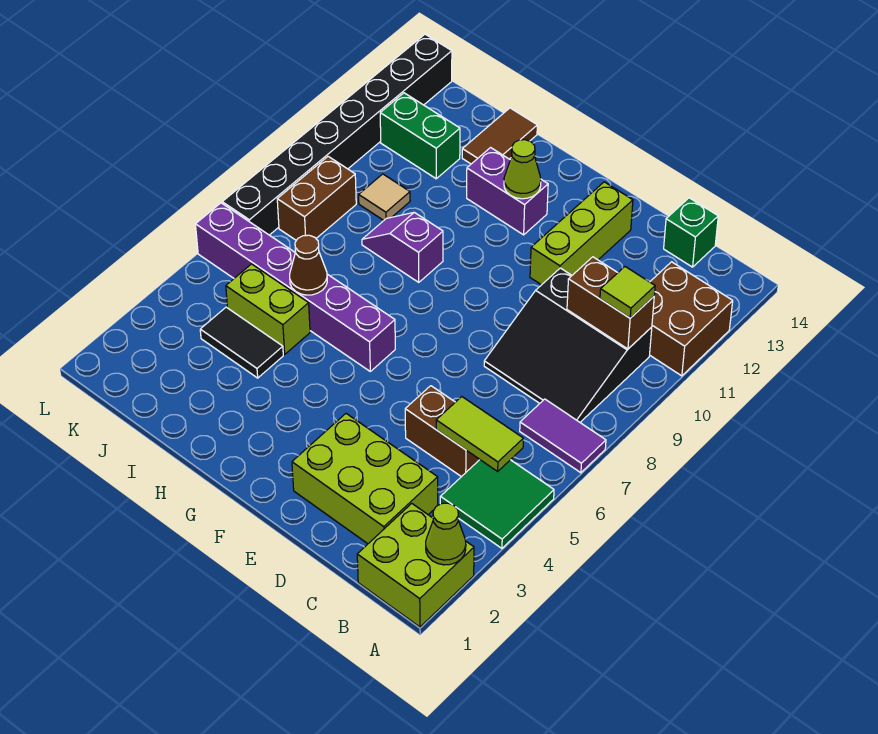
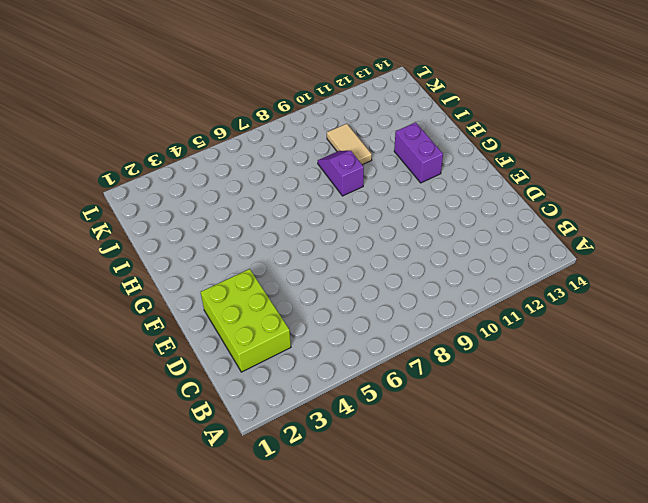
tan tile I10:J10 level 1 -> tan tile J10 level 1
none -> lime brick A1:B2 level 1
none -> green tile A4:B5 level 1
none -> purple tile A7:B7 level 1

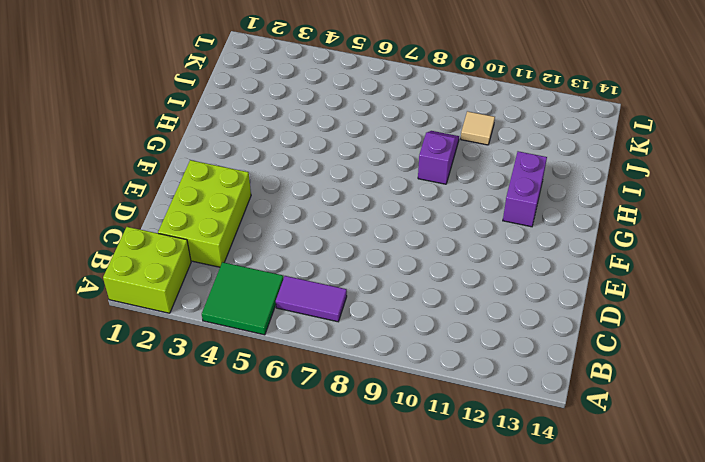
purple tile B6:B7 level 1 -> purple tile A7:B7 level 1
none -> brown brick A11:B12 level 1
none -> black slope B8:D10 level 1 top 10
none -> brown brick C5:D5 level 1

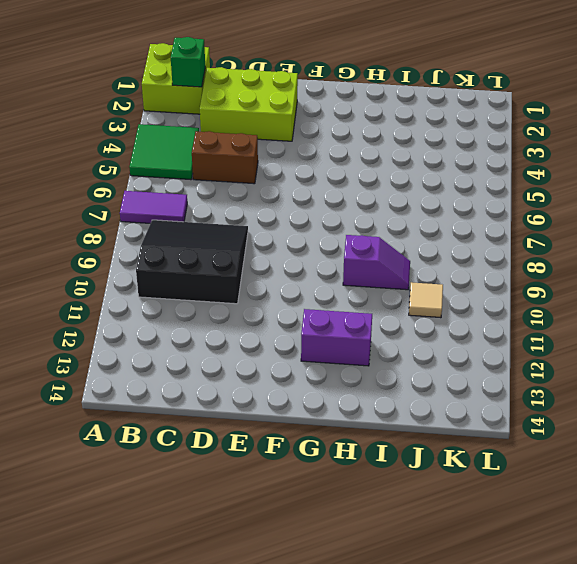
green brick B2 level 2 -> green brick C14 level 1
none -> brown brick A11:B12 level 1
none -> lime brick E11:E13 level 1
none -> purple brick G6:L6 level 1

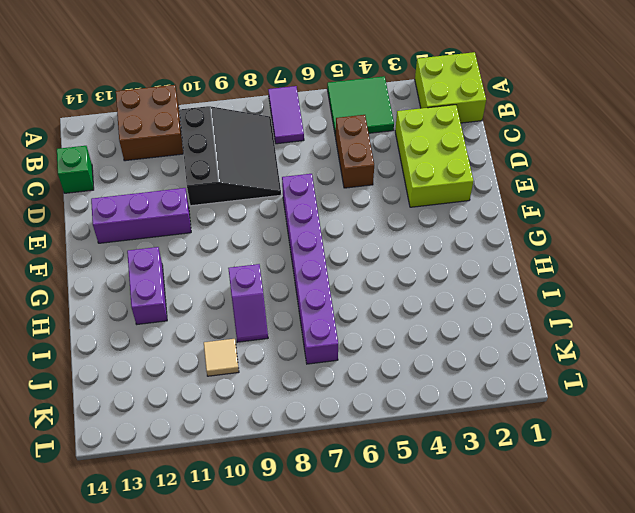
purple brick E7:J7 level 1 -> purple brick G6:L6 level 1
purple brick E11:E13 level 1 -> lime brick E11:E13 level 1
none -> black tile I4:J4 level 1
none -> lime brick I5:J5 level 1
none -> brown tile I13:I14 level 1

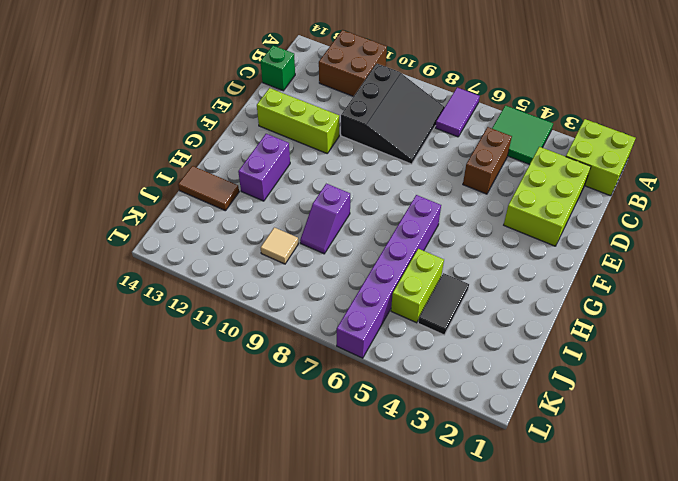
none -> green brick J12:K12 level 1
none -> brown brick K8:K9 level 1
none -> black brick L7:L14 level 1

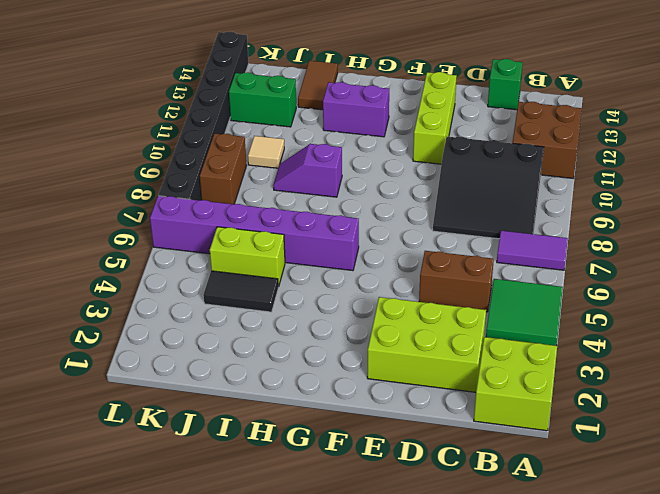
none -> lime cone A2 level 2
none -> lime tile B5:C5 level 2
none -> brown brick B10:C10 level 2

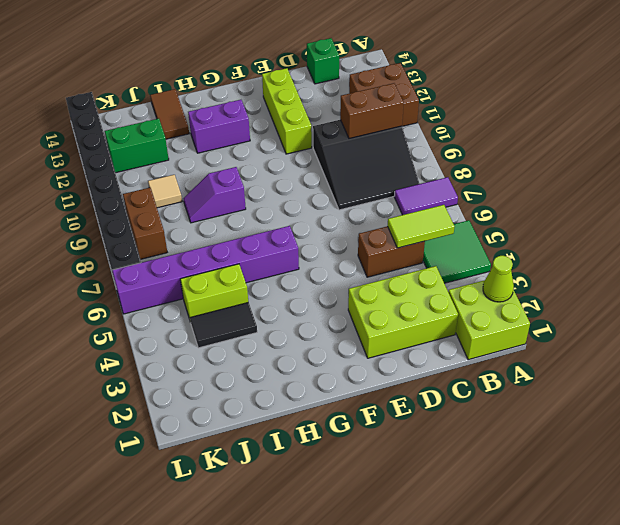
none -> lime cone G12 level 2
none -> brown cone I6 level 2
none -> lime tile B10 level 3

